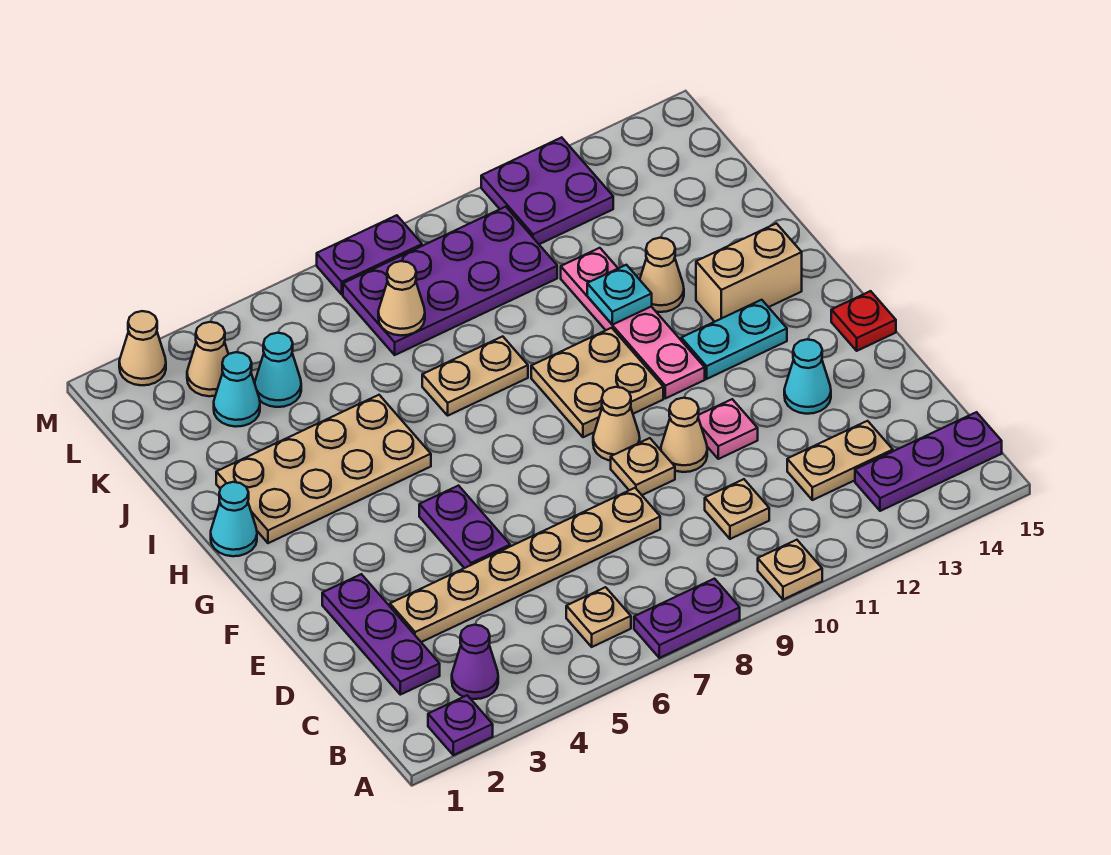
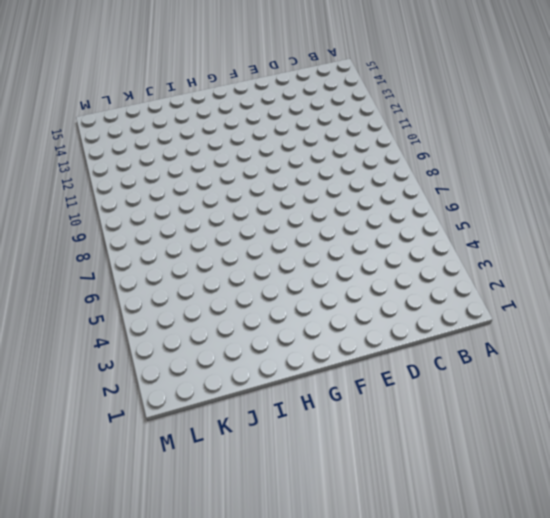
none -> purple plate A2 level 1
none -> purple plate A7:A8 level 1
none -> tan plate A10 level 1
none -> purple cone B3 level 1

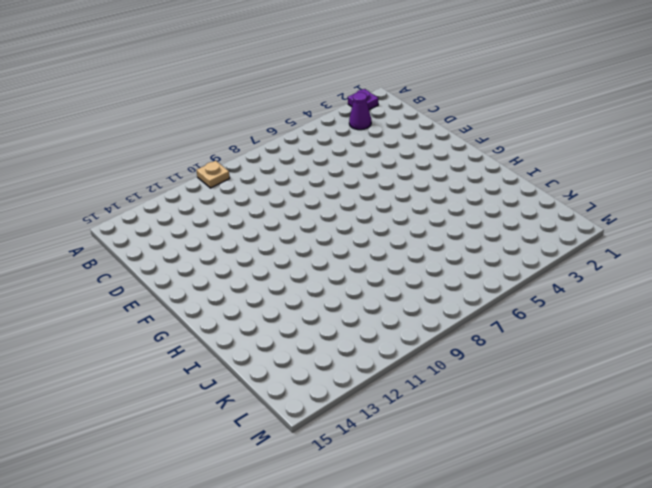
none -> purple plate A7:A8 level 1
none -> tan plate B6 level 1
none -> purple plate B13:B15 level 1
none -> purple plate C2:E2 level 1

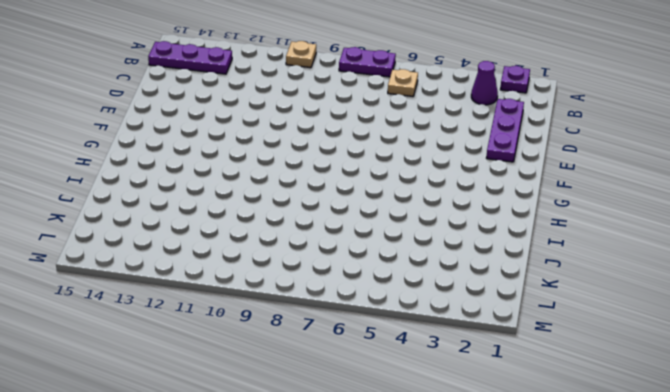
none -> tan plate C10 level 1
none -> tan plate C12:C13 level 1
none -> tan plate D3:D8 level 1
none -> purple plate E5:F5 level 1

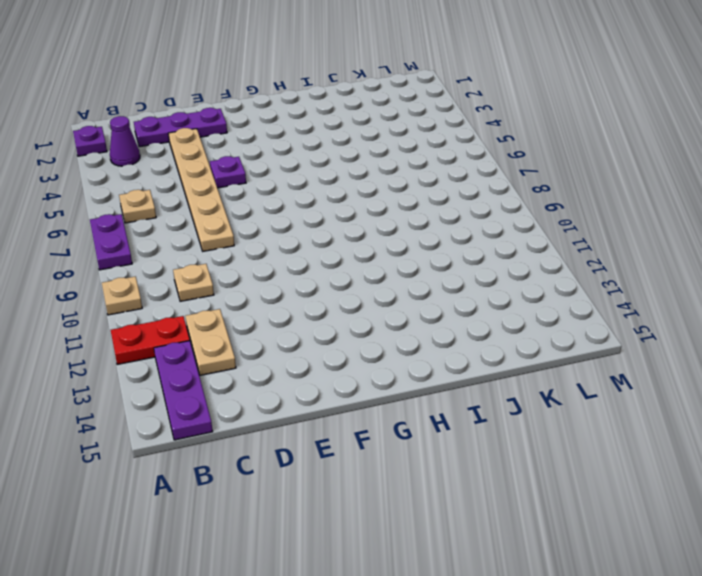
red plate A12:B12 level 1 -> none
purple plate E5 level 1 -> purple plate E5:F5 level 1
none -> tan plate E9 level 1
none -> tan cone E10 level 1
none -> pink plate E11 level 1
none -> cyan cone E13 level 1

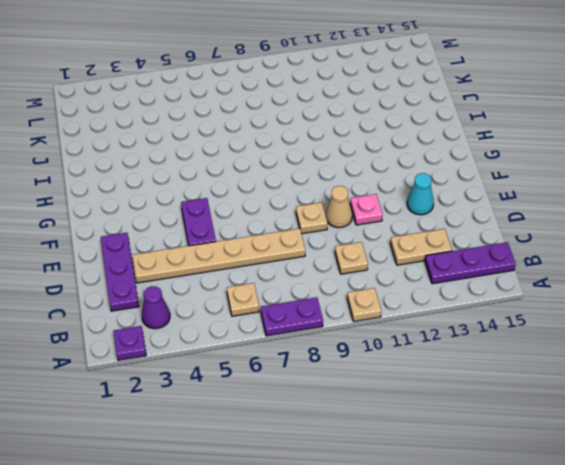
none -> tan cone F9 level 1
none -> red plate F15 level 1
none -> tan plate G9:H10 level 1
none -> pink plate G11:J11 level 1

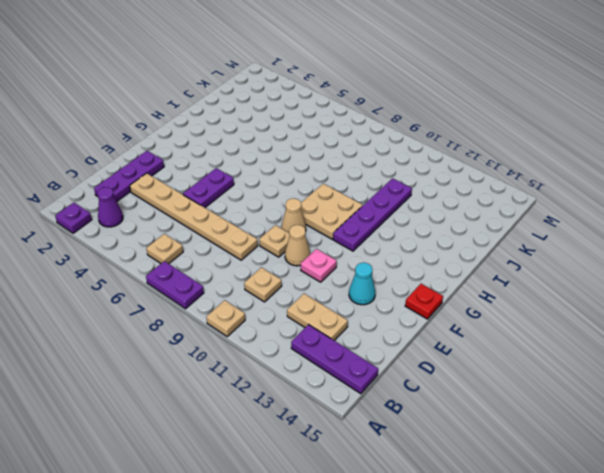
purple plate G11:J11 level 1 -> pink plate G11:J11 level 1
none -> cyan plate G12:G13 level 1
none -> cyan cone H1 level 1
none -> tan plate H2:I5 level 1
none -> tan brick H13:H14 level 1

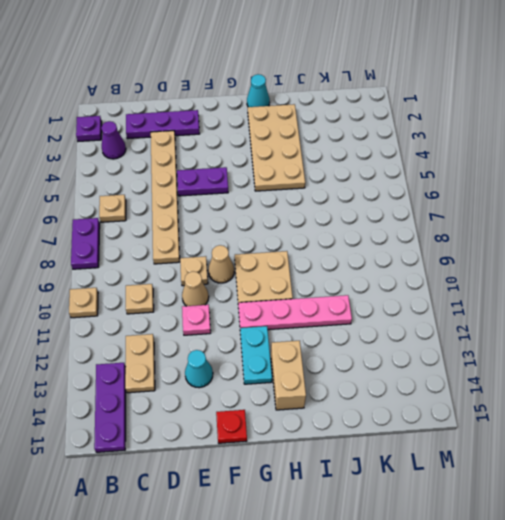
none -> tan plate I7:I8 level 1
none -> tan cone I12 level 1
none -> cyan cone K3 level 1
none -> cyan cone K4 level 1

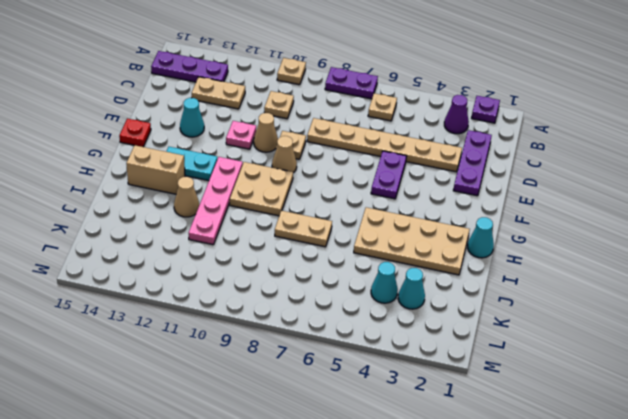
none -> purple plate K7:L10 level 1
none -> tan cone L3 level 1
none -> purple plate L11:M12 level 1
none -> tan cone M2 level 1

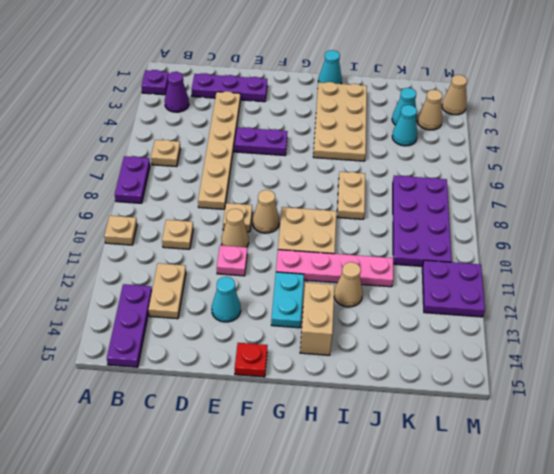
none -> purple plate M7:M8 level 1
none -> cyan plate I11 level 2
none -> tan cone K7 level 2

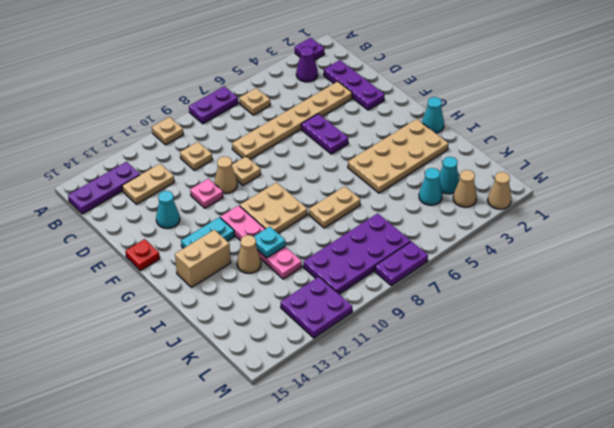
none -> tan cone F9 level 1
none -> tan cone K7 level 2

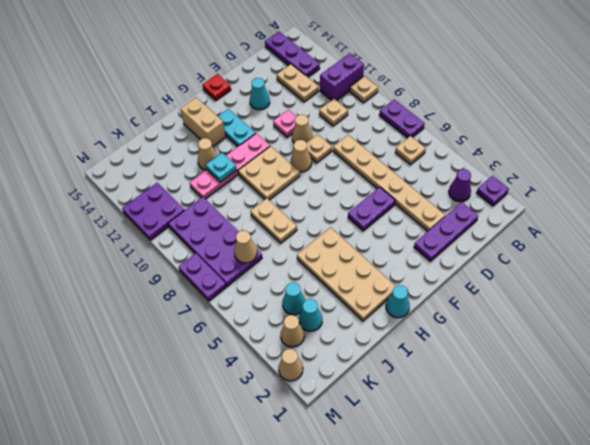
purple brick A11:B11 level 1 -> none

